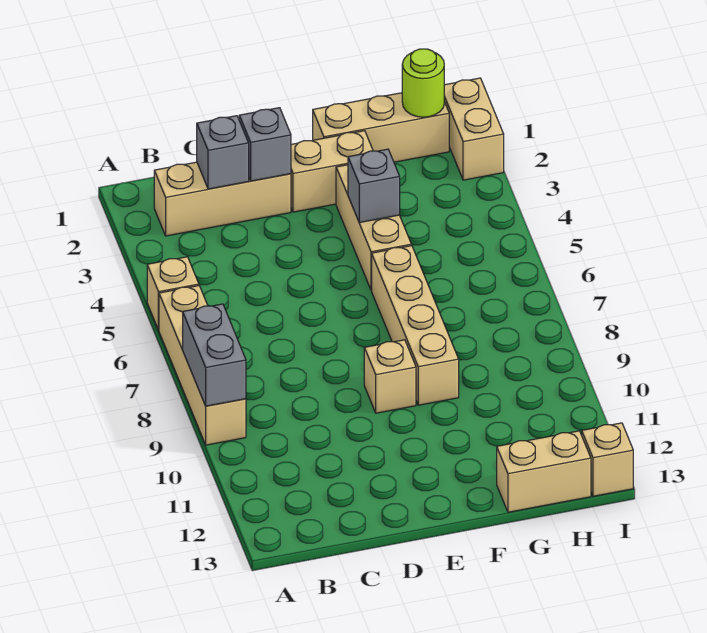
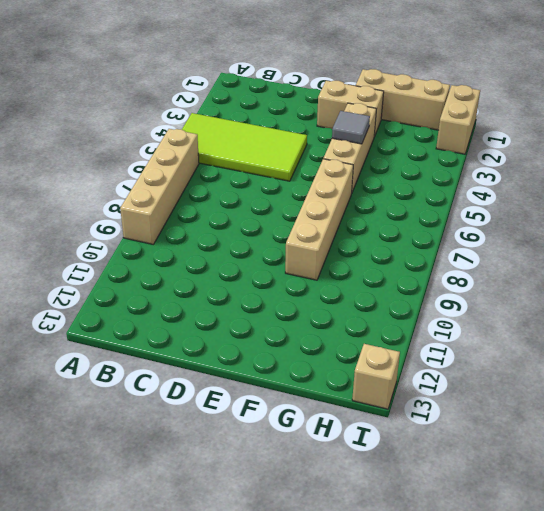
lime tile A4:D5 level 1 -> tan brick A5 level 1
grey tile F4 level 2 -> grey brick F4 level 2
none -> tan brick B2:D2 level 1
none -> tan brick E9 level 1
none -> tan brick G13:H13 level 1

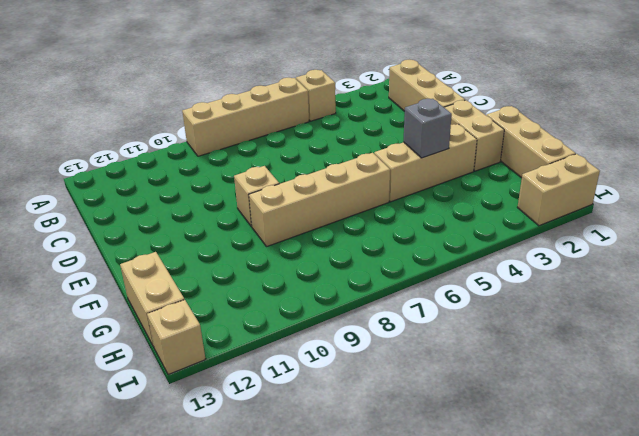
none -> grey brick A8:A9 level 2
none -> grey brick C2 level 2
none -> grey brick D2 level 2

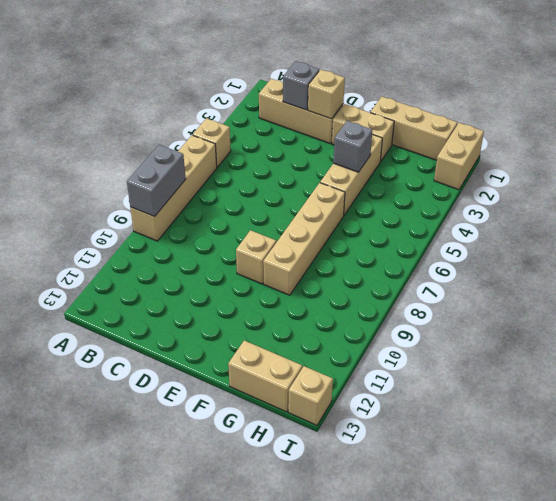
tan brick D2 level 2 -> grey brick D2 level 2
none -> lime round brick H1 level 2

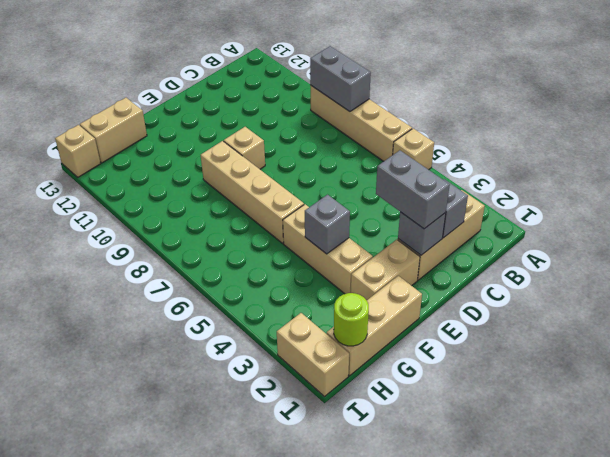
grey brick D2:D3 level 3 -> none

